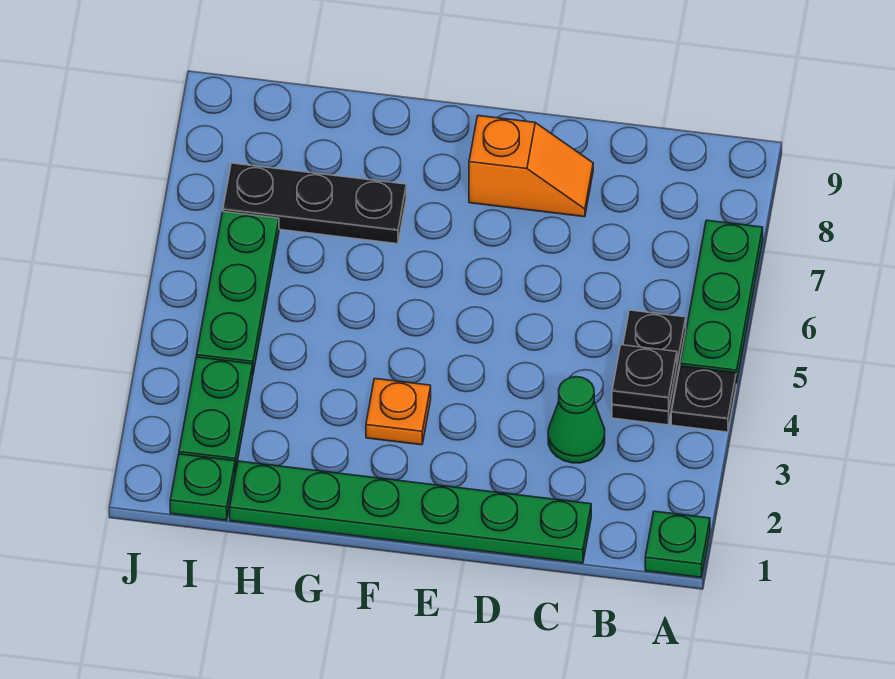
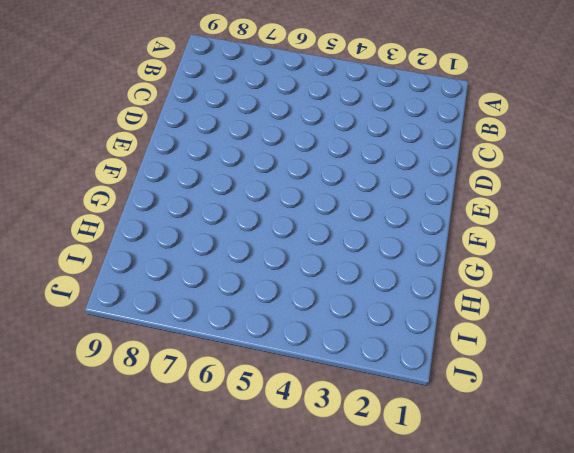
none -> green plate A1 level 1
none -> black plate A4 level 1
none -> green plate A5:A7 level 1

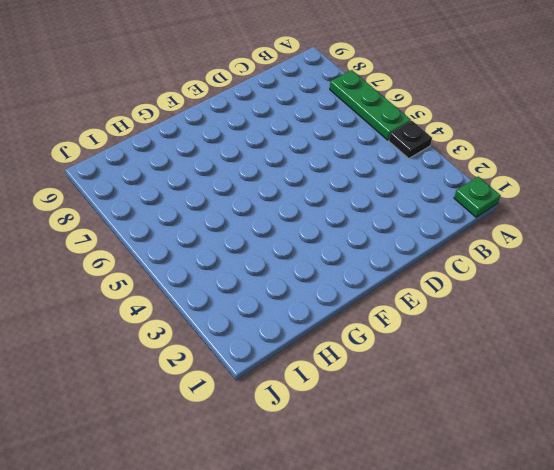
none -> black plate B4:B5 level 1
none -> green plate C1:H1 level 1
none -> green cone C3 level 1

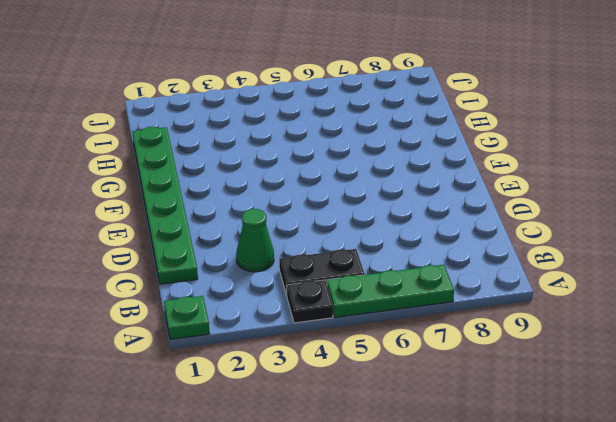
none -> orange slope D8:E8 level 1 top E
none -> orange plate F3 level 1
none -> black plate G7:I7 level 1

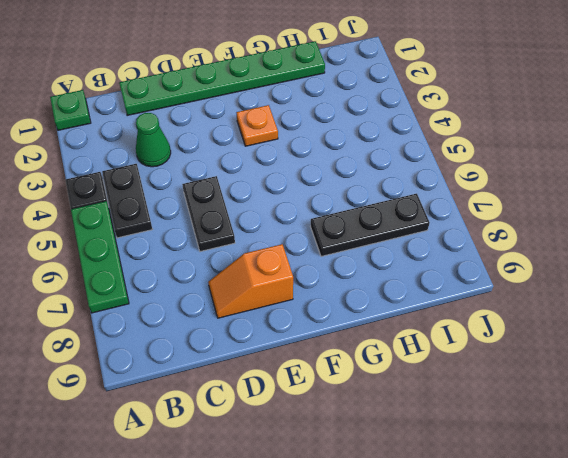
black plate D5:D6 level 1 -> none
none -> green plate I1 level 1
none -> green plate I2:I3 level 1
none -> green plate I4:I6 level 1

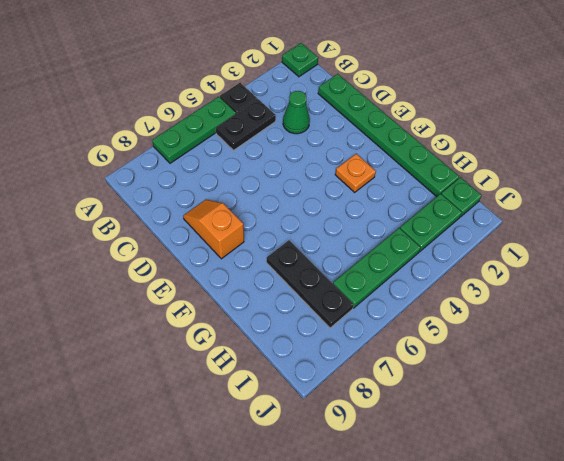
none -> black plate B4 level 2

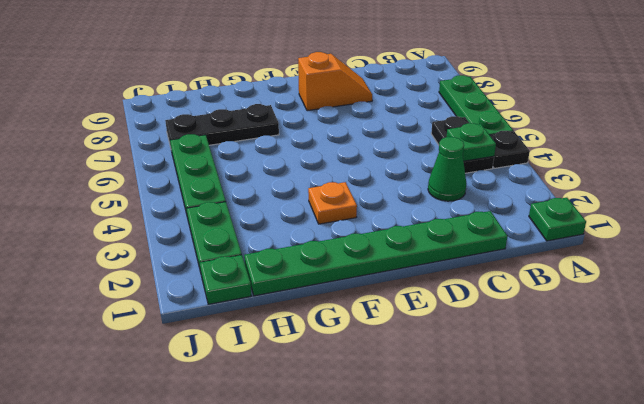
green plate B4 level 2 -> black plate B4 level 2

